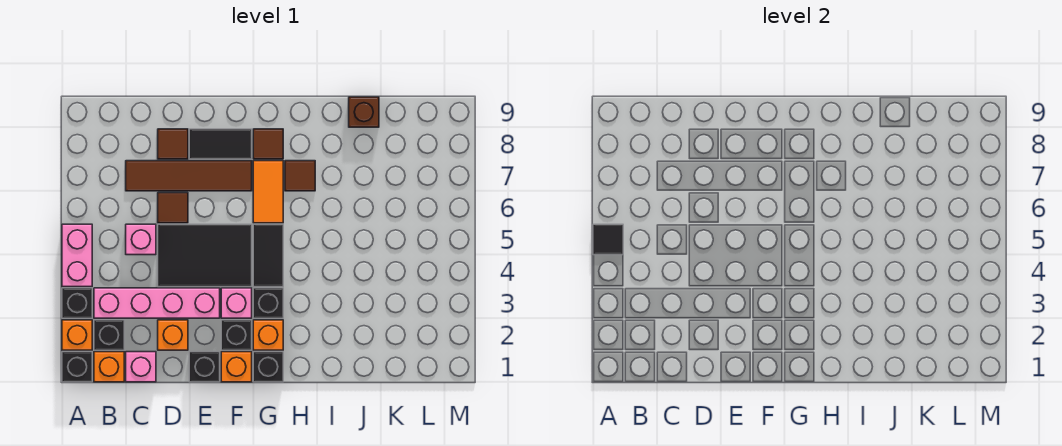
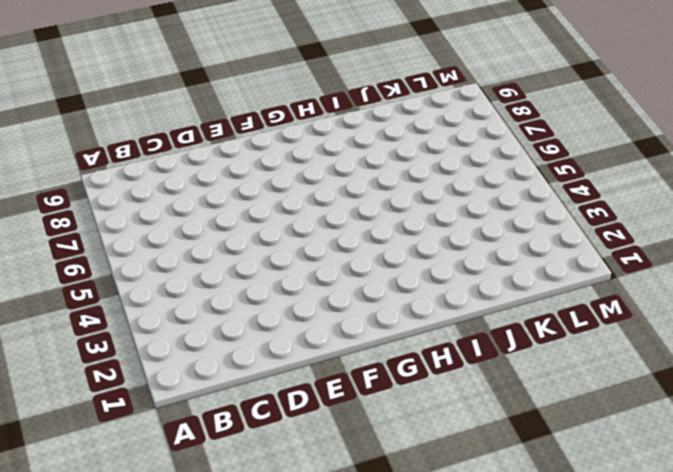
none -> black brick A1 level 1
none -> orange brick A2 level 1
none -> black brick A3 level 1

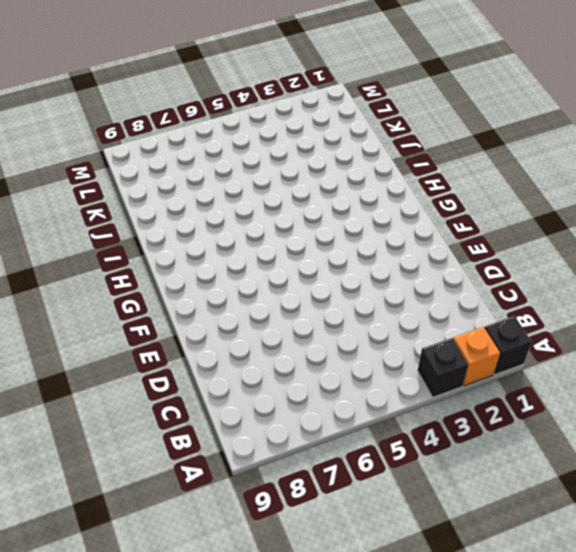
none -> pink brick A4:A5 level 1
none -> orange brick B1 level 1
none -> black brick B2 level 1

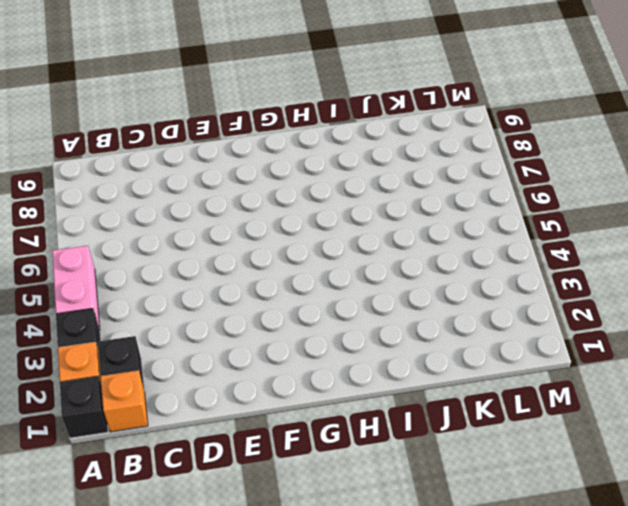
none -> pink brick B3:E3 level 1
none -> pink brick C1 level 1
none -> pink brick C5 level 1

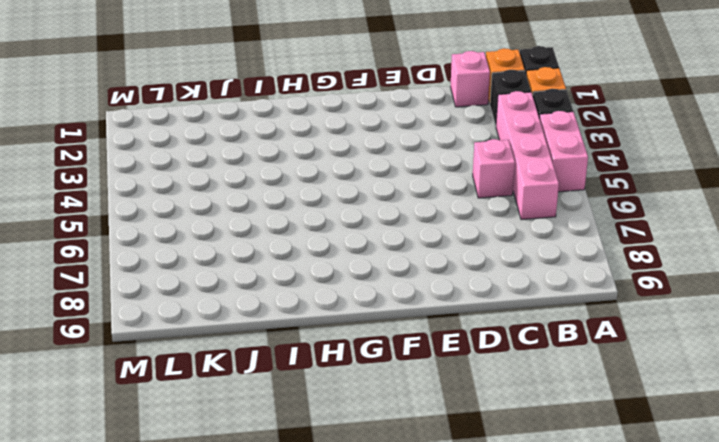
pink brick B3:B6 level 1 -> pink brick B3:E3 level 1
none -> brown tile C7:F7 level 1
none -> orange brick D2 level 1
none -> black tile D4:F5 level 1

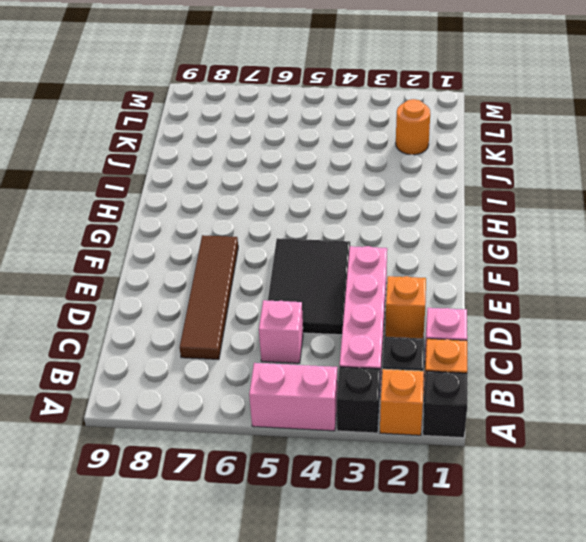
orange round brick K2 level 1 -> none
none -> brown tile D6 level 1
none -> brown tile D8 level 1
none -> black brick E1 level 1

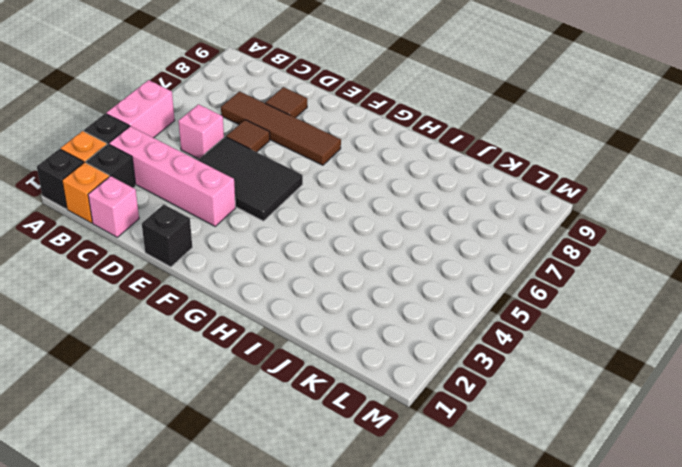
none -> orange brick D2 level 1
none -> black tile E8:F8 level 1
none -> orange brick F1 level 1

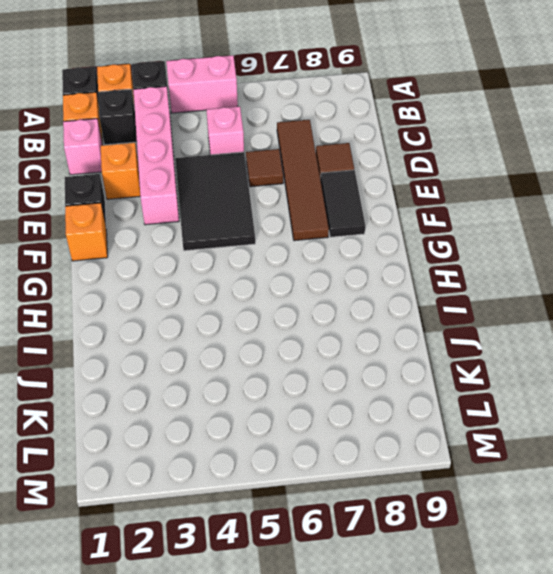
none -> black brick F2 level 1
none -> pink brick F3 level 1
none -> black brick G1 level 1

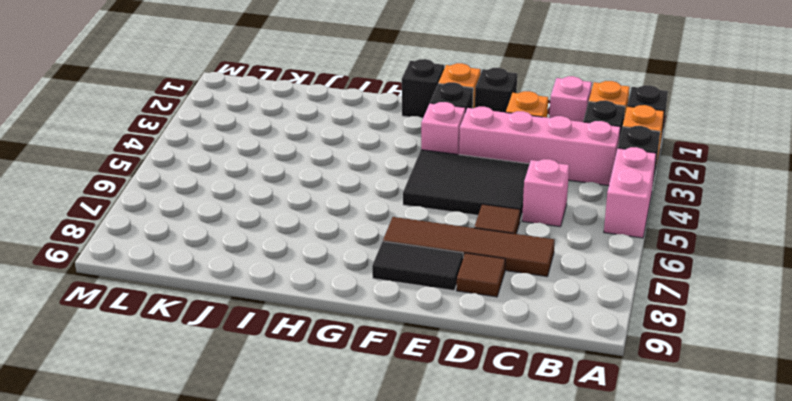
none -> orange brick G2 level 1
none -> black brick G3 level 1
none -> black tile G4:G5 level 1

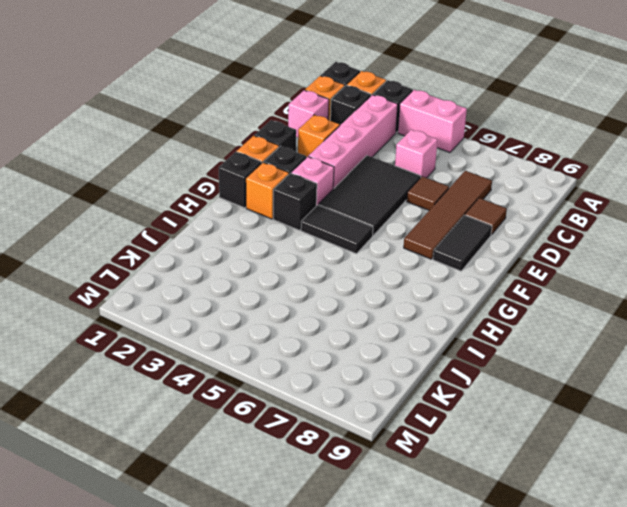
none -> orange tile G6:G7 level 1
none -> brown tile G8 level 1
none -> brown tile H7 level 1

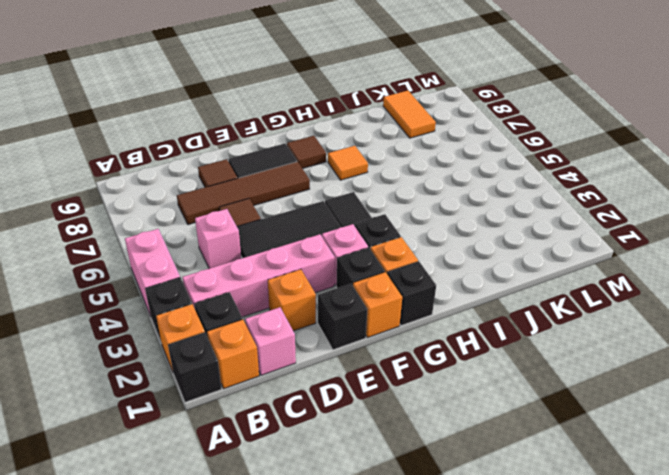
orange tile H7 level 1 -> brown tile H7 level 1
orange tile K8:K9 level 1 -> orange tile G6:G7 level 1
none -> brown brick J9 level 1
none -> black tile A5 level 2

